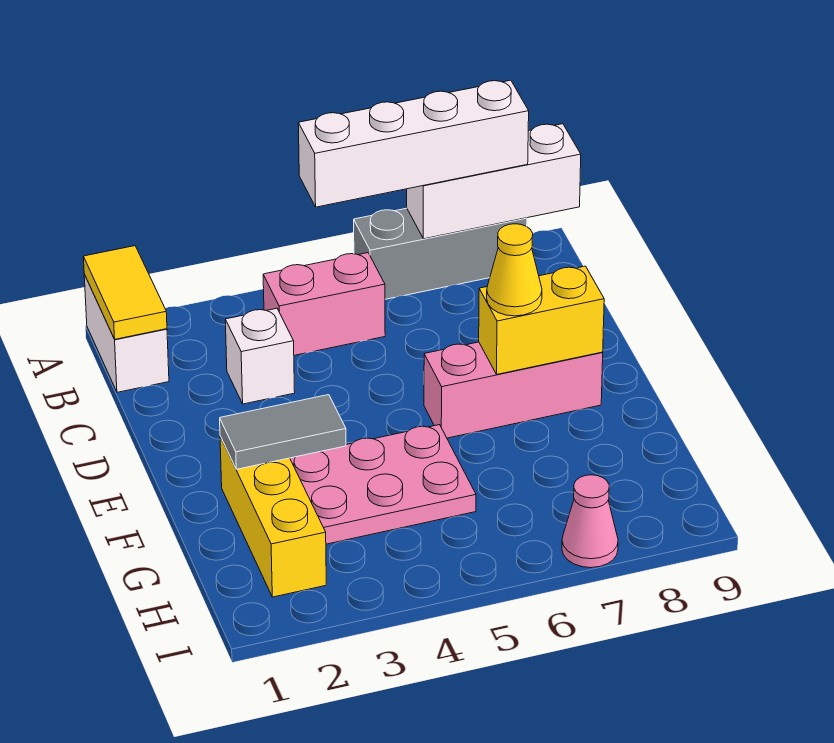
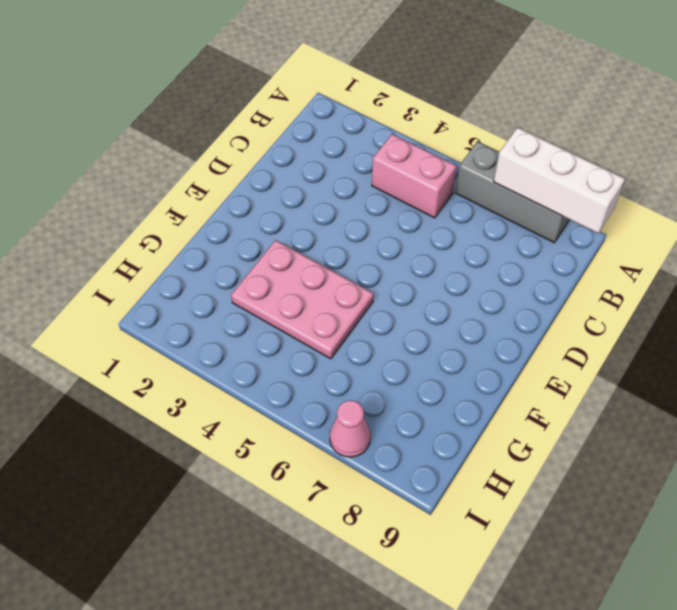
none -> white brick A1:B1 level 1
none -> white brick C3 level 1
none -> pink brick E6:E8 level 1

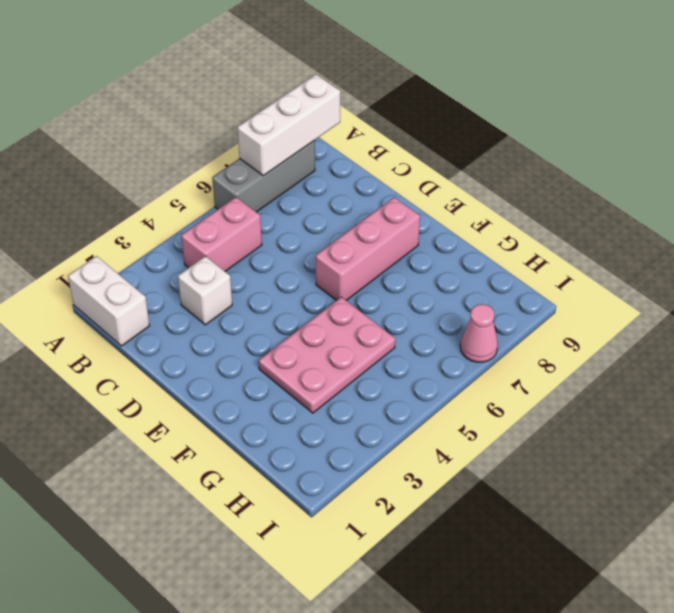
none -> yellow brick F2:H2 level 1
none -> yellow tile A1:B1 level 2
none -> yellow brick E7:E8 level 2

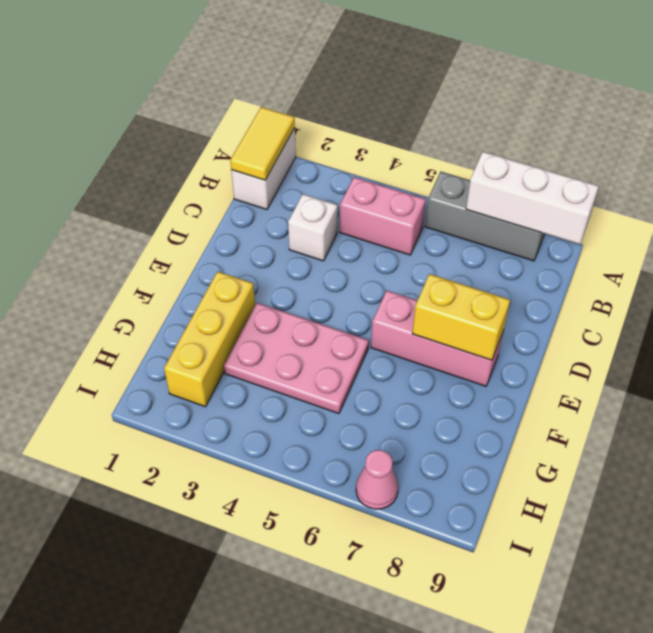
none -> grey tile F2:F3 level 2
none -> white brick A5:A8 level 3
none -> yellow cone E7 level 3

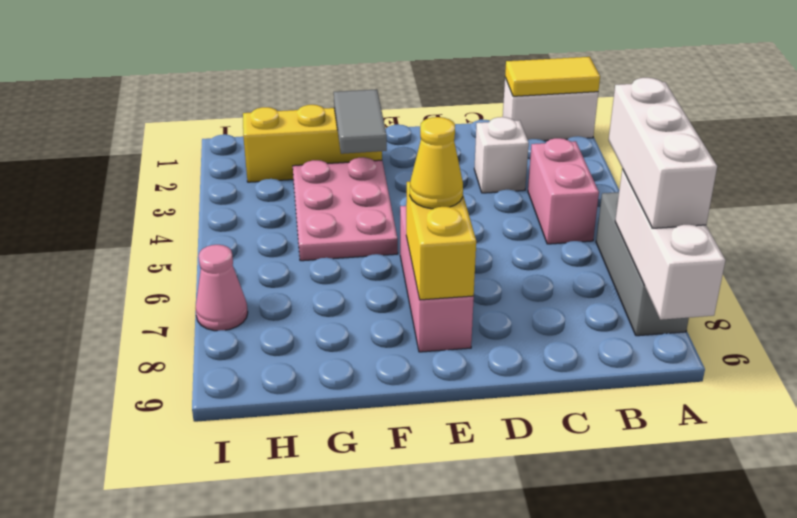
white brick A6:A8 level 3 -> white brick A5:A8 level 3

